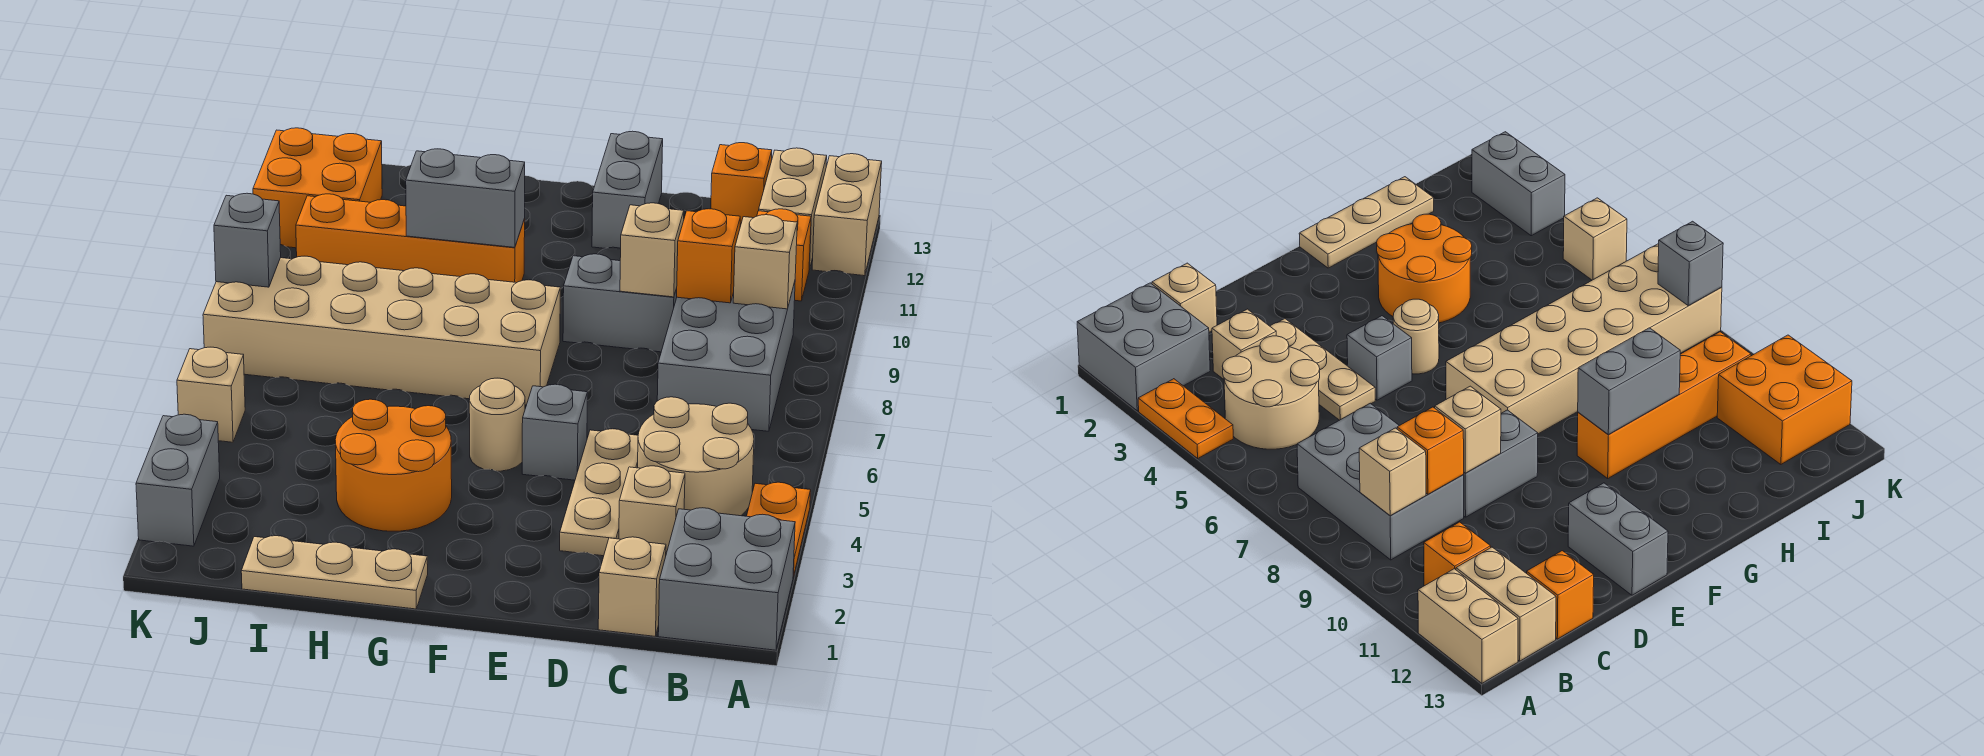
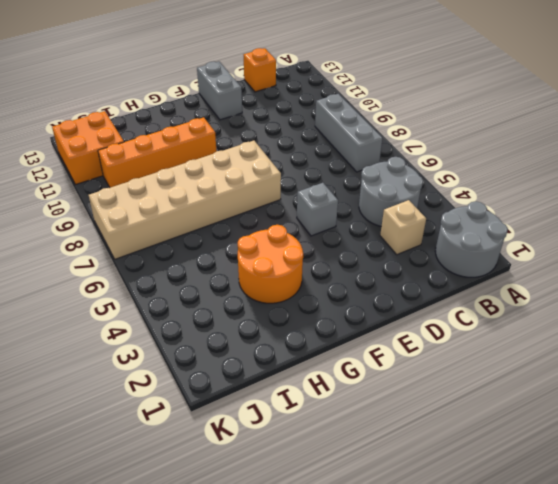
grey round brick A1:B2 level 1 -> grey brick A1:B2 level 1
grey round brick B4:C5 level 1 -> tan round brick B4:C5 level 1
grey brick B7:B9 level 1 -> grey brick B7:C9 level 1
none -> orange plate A3:A4 level 1
none -> tan brick A12:A13 level 1
none -> orange brick B11 level 1

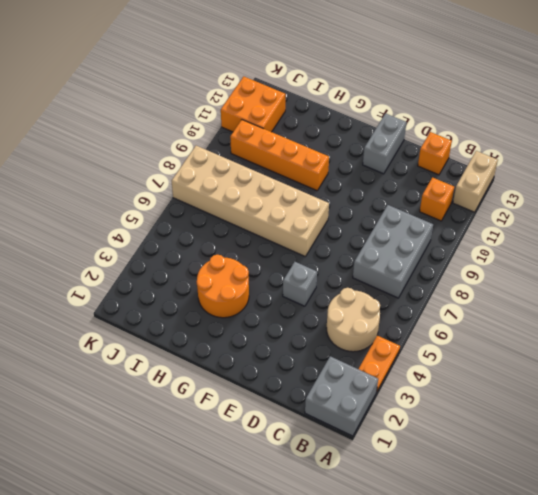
none -> tan brick B12:B13 level 1
none -> tan brick C1 level 1
none -> tan brick C3 level 1

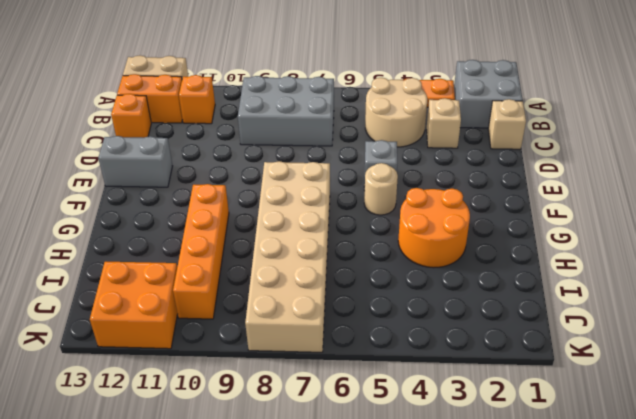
orange brick B12:B13 level 1 -> tan brick B12:B13 level 1
none -> tan plate D3:D5 level 1
none -> grey brick D9:E9 level 1
none -> tan plate G1:I1 level 1

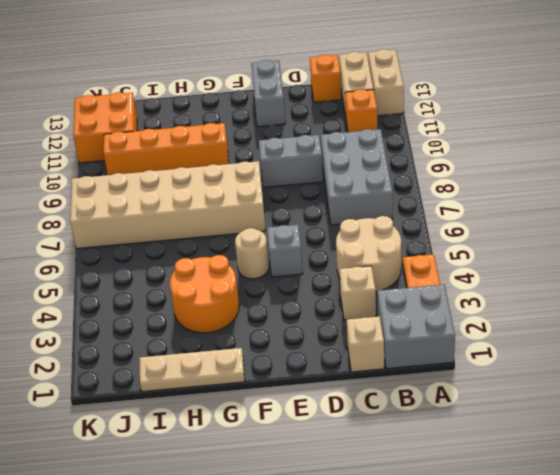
none -> tan plate D3:D5 level 1
none -> grey brick K2:K3 level 1
none -> tan brick K5 level 1

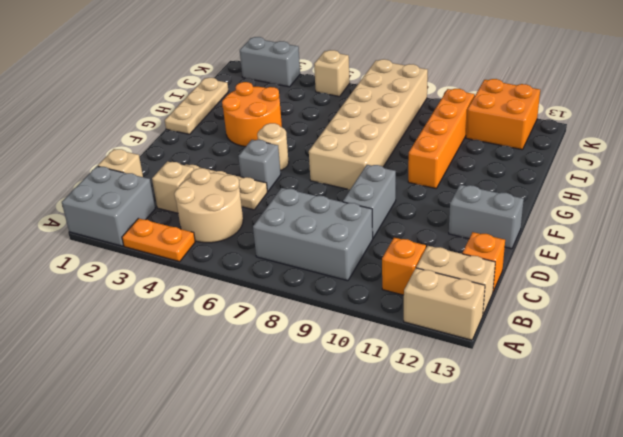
none -> tan brick B9 level 2
none -> orange brick C9 level 2
none -> tan brick D9 level 2

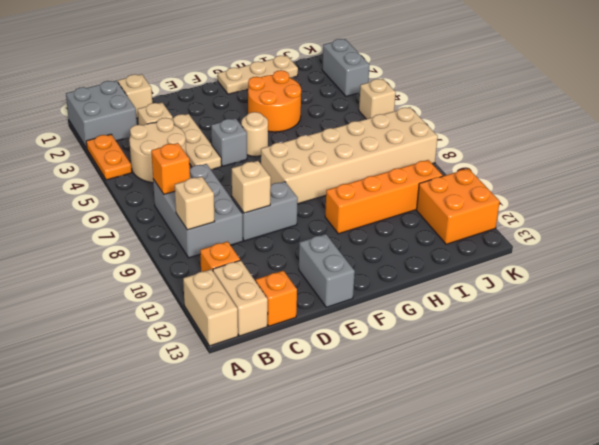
orange brick B7 level 2 -> orange brick C9 level 2
none -> grey brick G10:H10 level 2
none -> grey brick K8 level 2

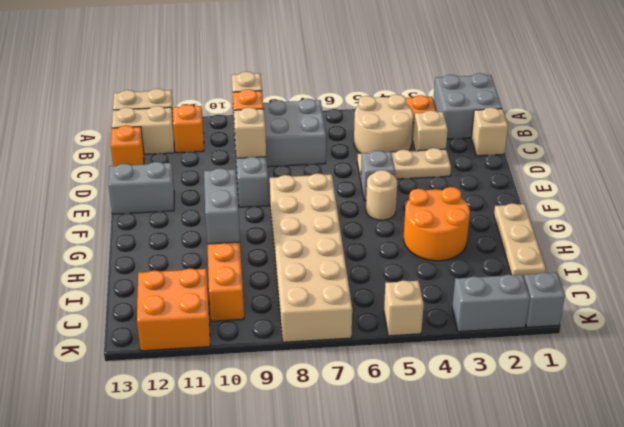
grey brick K1 level 1 -> grey brick K8 level 2

